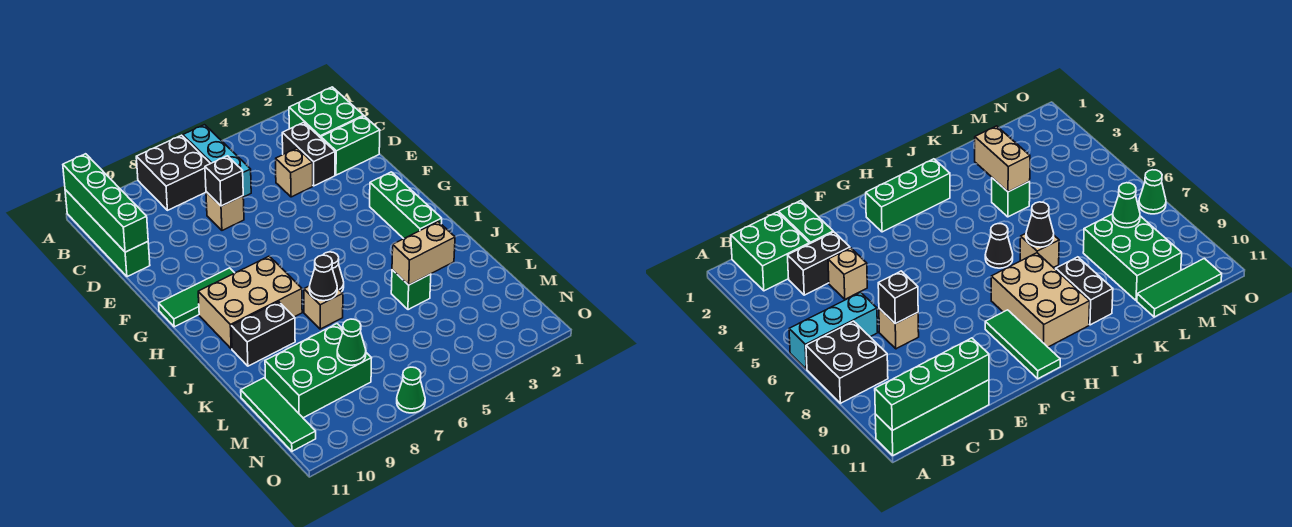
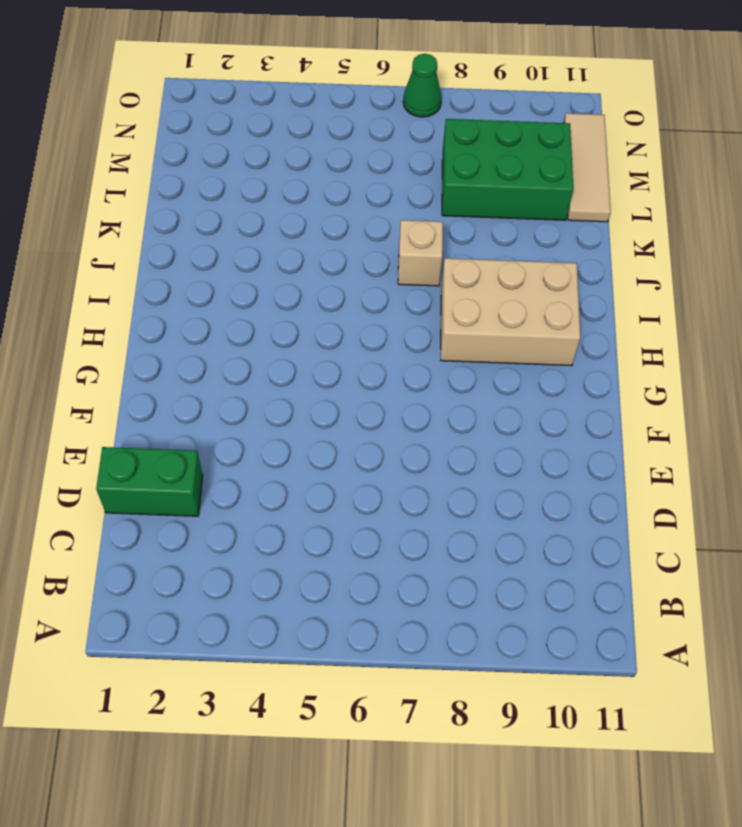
tan tile L11:N11 level 1 -> green tile L11:N11 level 1
none -> cyan brick A6:C6 level 1
none -> black brick A7:B8 level 1
none -> green brick A11:D11 level 1

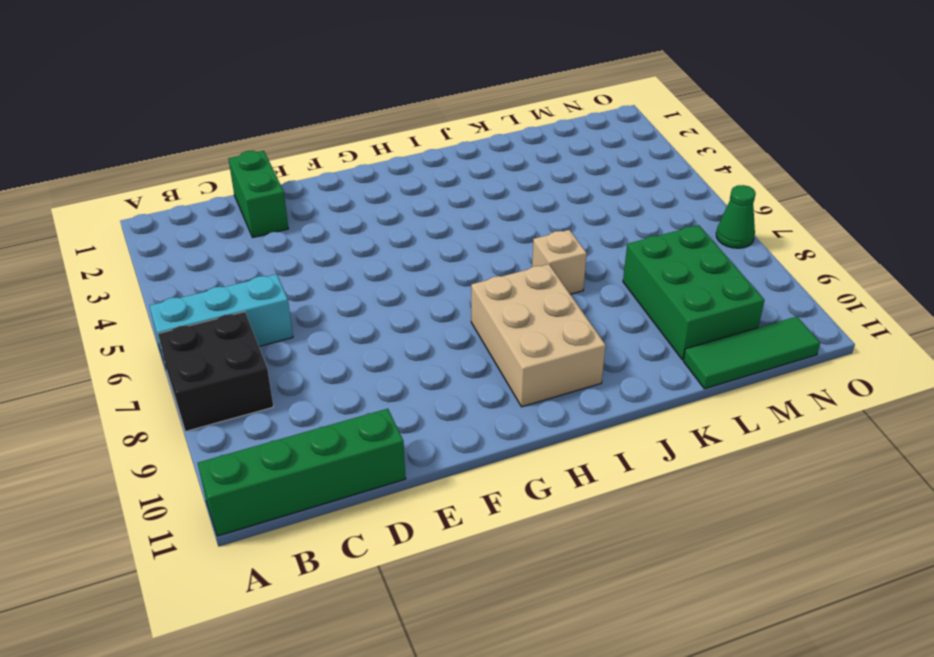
none -> green brick B1:C2 level 1
none -> black brick C3:D3 level 1
none -> tan brick D4 level 1

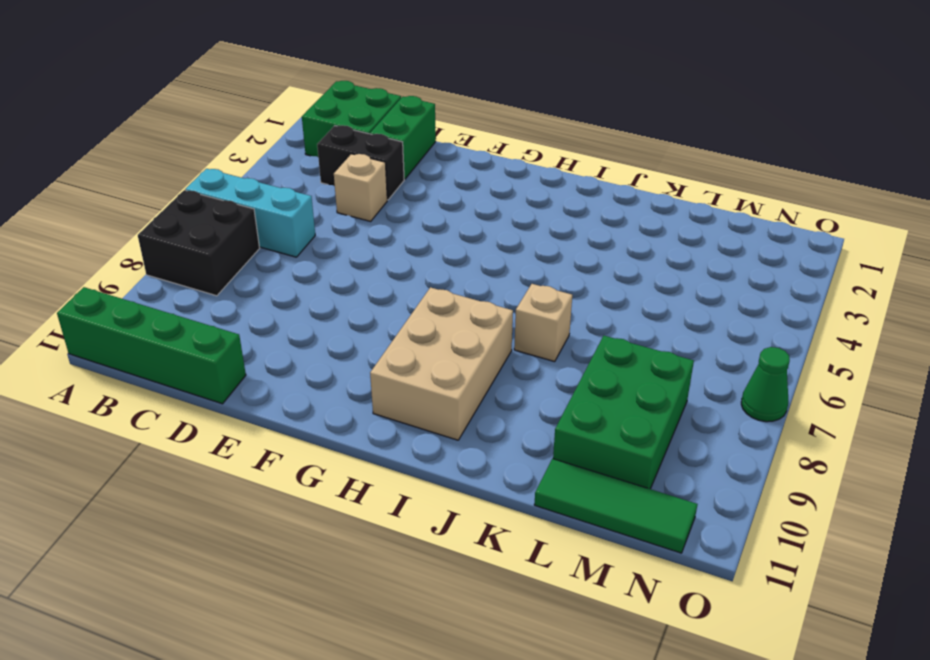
none -> tan brick D7 level 1
none -> green brick G2:I2 level 1
none -> green tile G9:G11 level 1

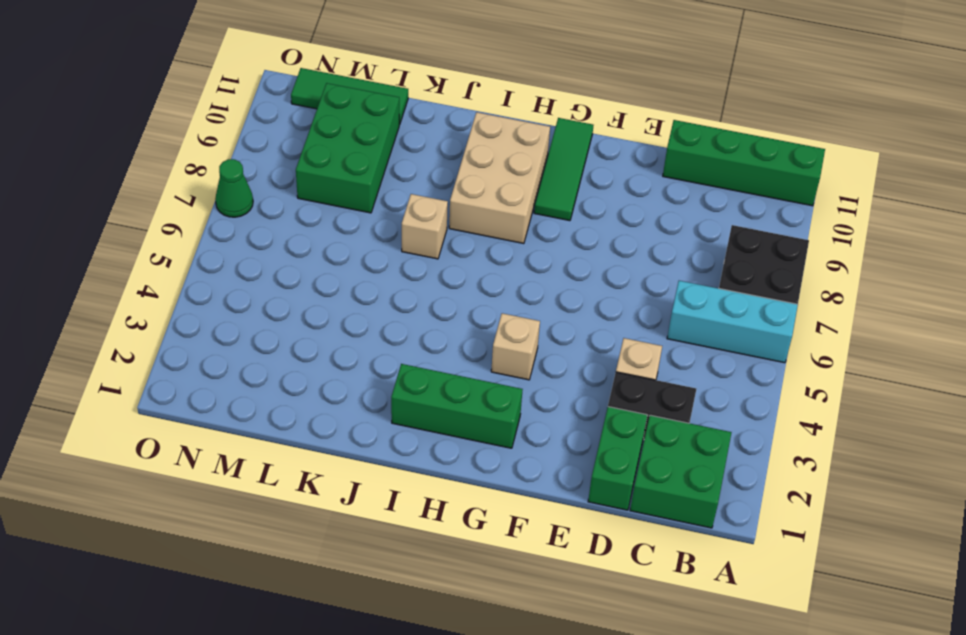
tan brick G4 level 1 -> tan brick D7 level 1
none -> black cone I6 level 1
none -> black brick J9:J10 level 1
none -> green brick K4 level 1

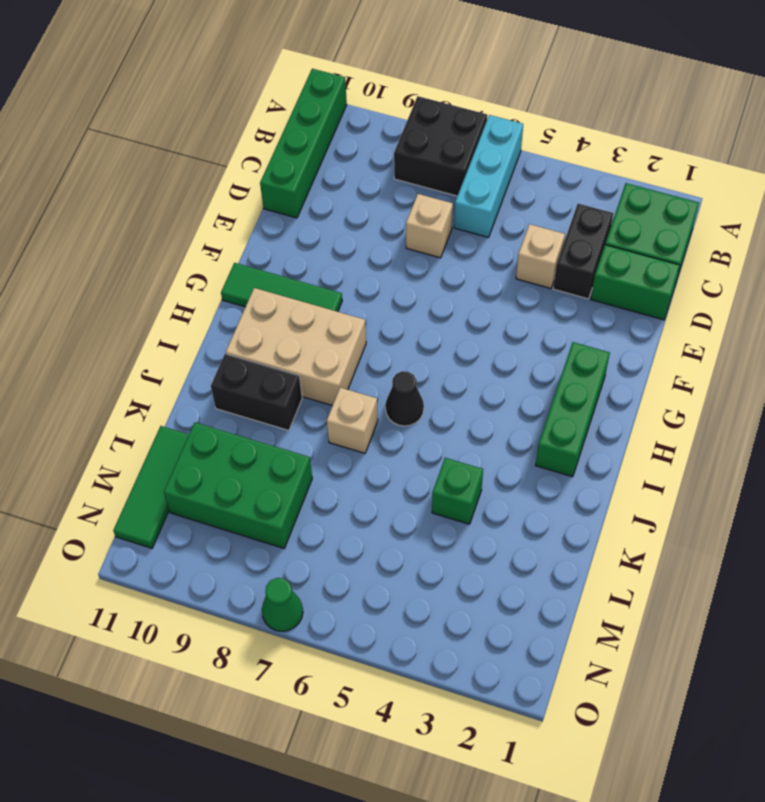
none -> green brick A11:D11 level 2
none -> black brick D7 level 2
none -> black cone J7 level 2

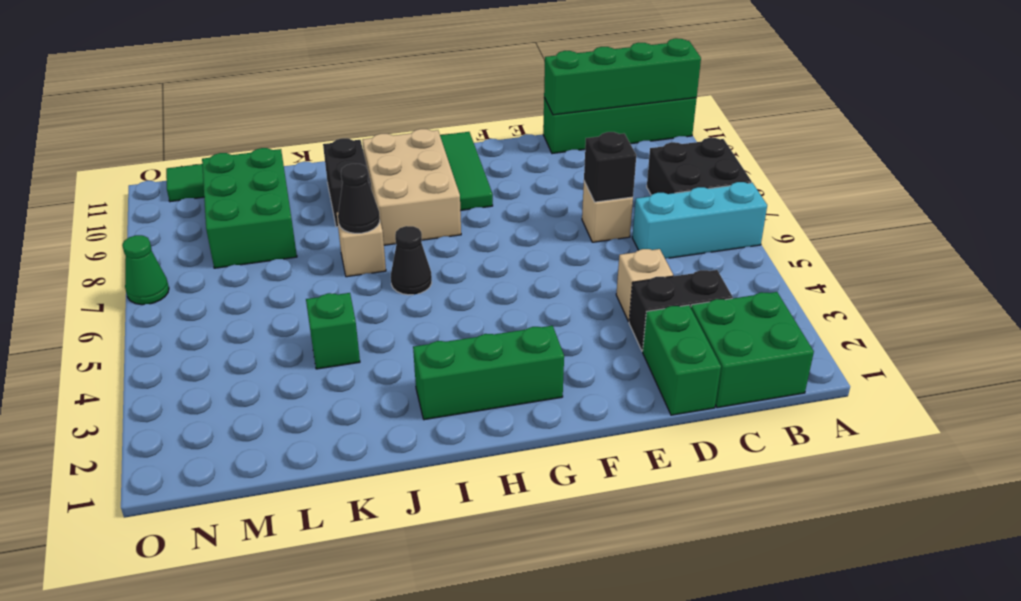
none -> tan brick K3:K4 level 2
none -> green cone M8 level 2

